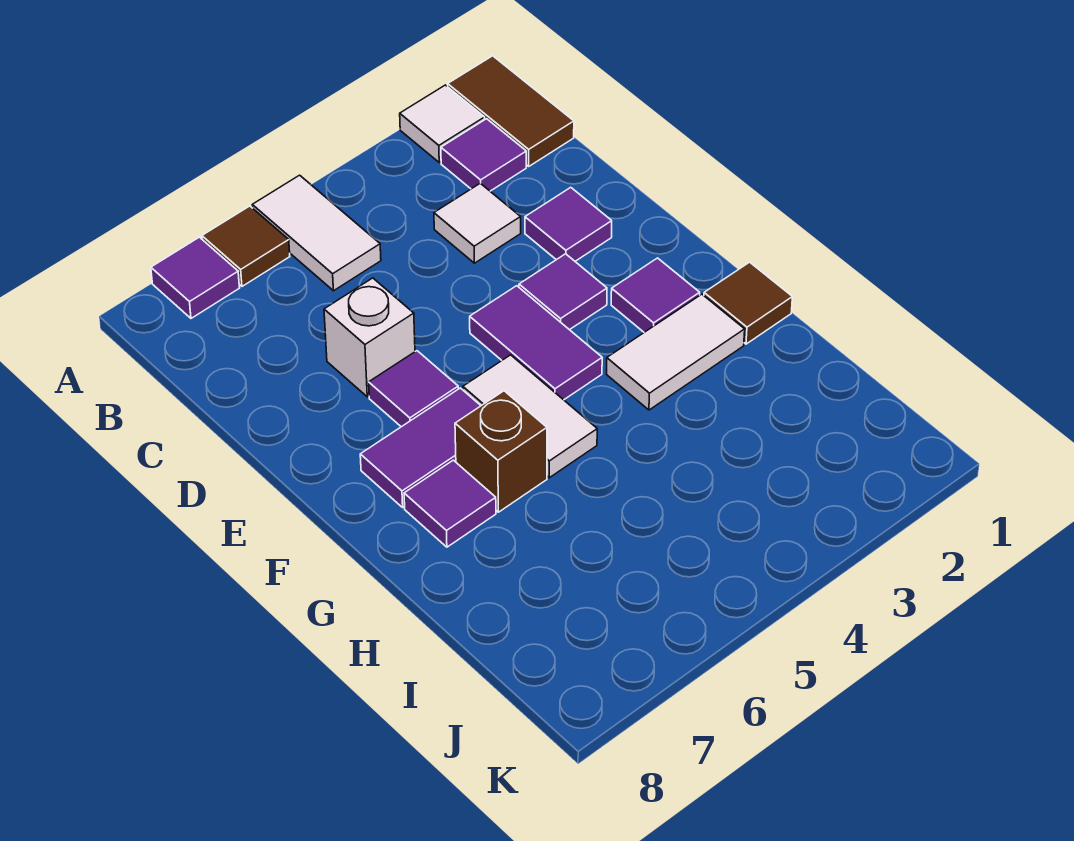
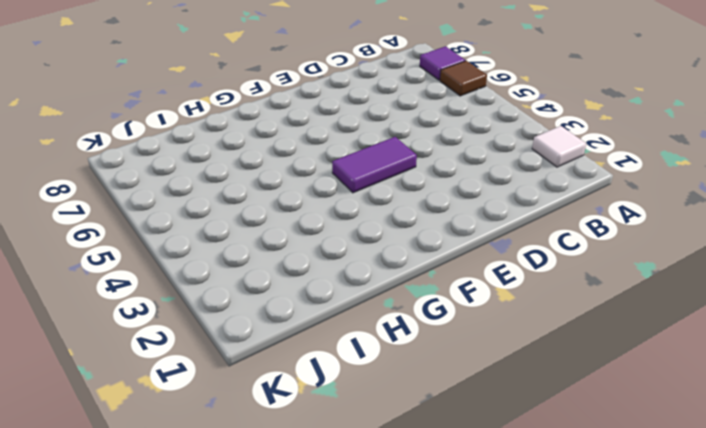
none -> brown tile A1:B1 level 1
none -> white tile A5:B5 level 1
none -> purple tile B2 level 1

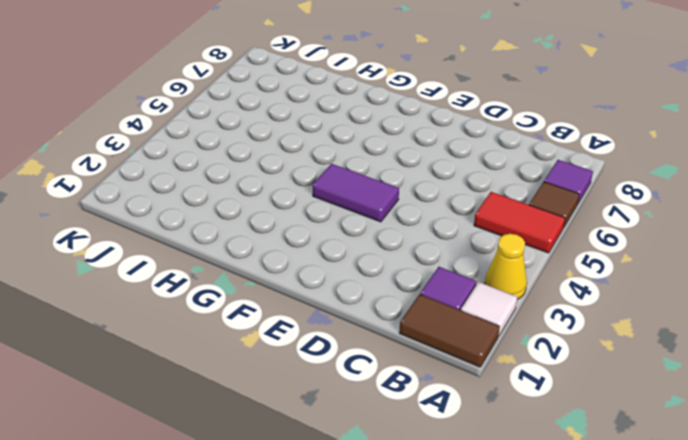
yellow cone A3 level 1 -> none
red tile A5:B5 level 1 -> white tile A5:B5 level 1
none -> white tile C3 level 1
none -> purple tile D2 level 1
none -> white brick D6 level 1

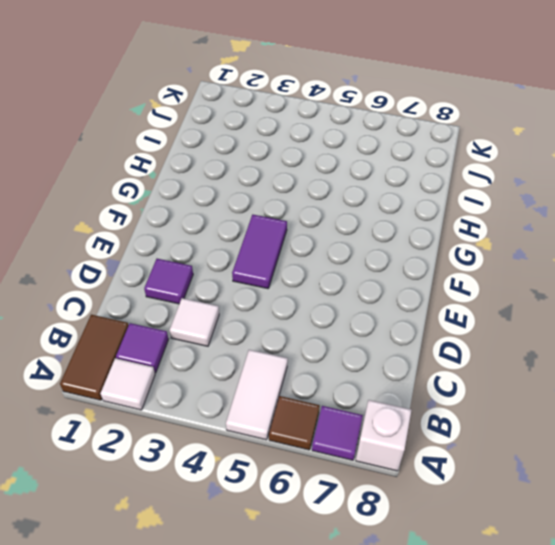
white brick A8 level 1 -> white brick D6 level 1
none -> purple tile E3 level 1
none -> purple tile E6 level 1
none -> purple tile F2 level 1

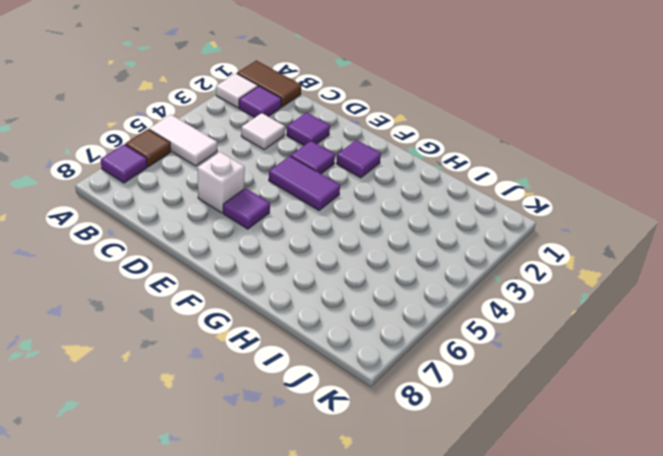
none -> white tile F5:G5 level 1
none -> purple tile F6:F7 level 1
none -> brown tile G1 level 1

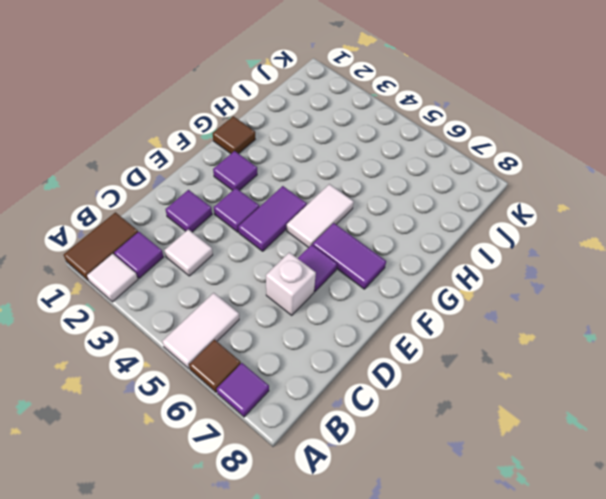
none -> white tile G2:G3 level 1
none -> brown brick G6 level 1
none -> purple tile G7 level 1

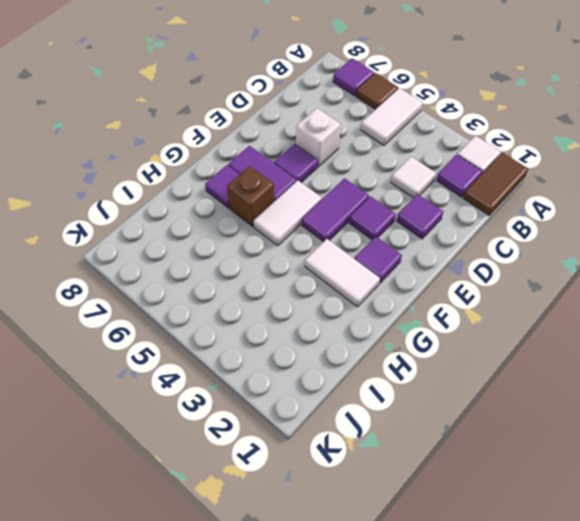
none -> brown tile G1 level 1

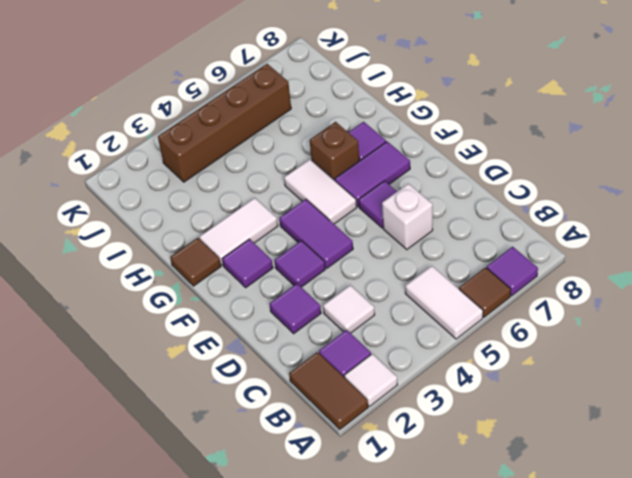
brown brick J3:J6 level 1 -> none

